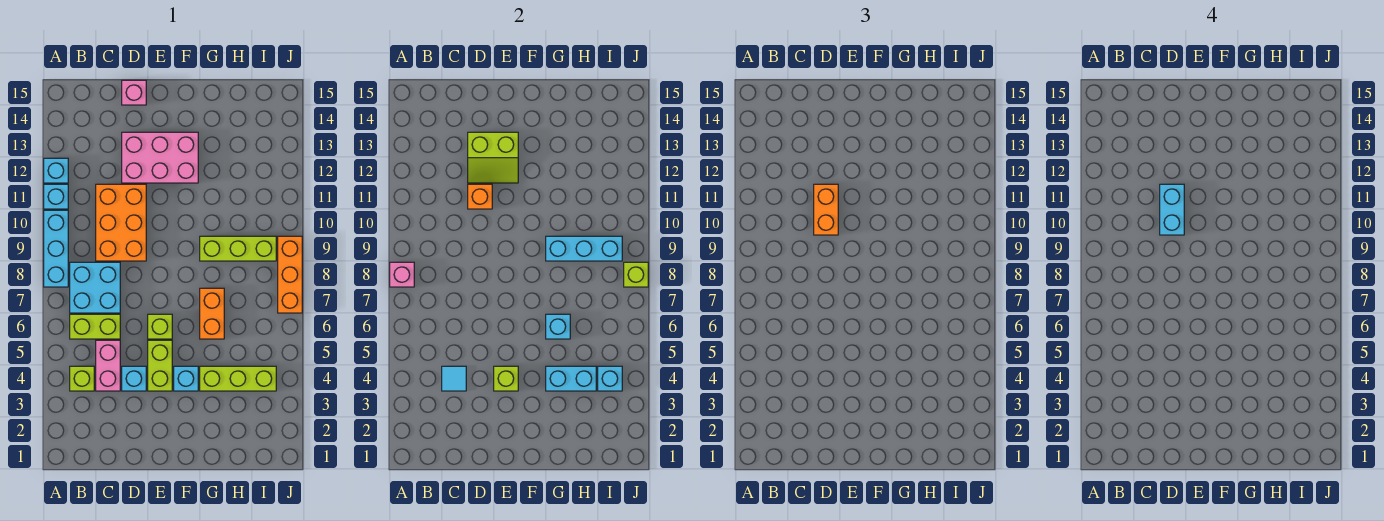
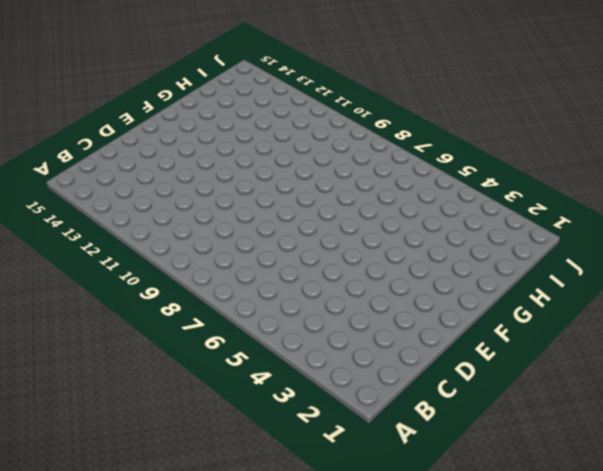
none -> cyan brick A8:A10 level 1
none -> cyan brick A11 level 1
none -> cyan brick A12 level 1
none -> lime brick B4 level 1

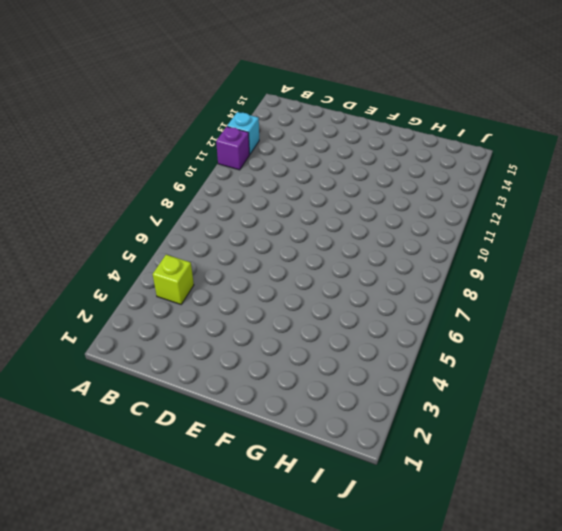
purple brick A11 level 1 -> cyan brick A11 level 1
none -> cyan brick A8:A10 level 1
none -> lime brick B6:C6 level 1
none -> cyan brick B7:C8 level 1
none -> pink brick C4:C5 level 1

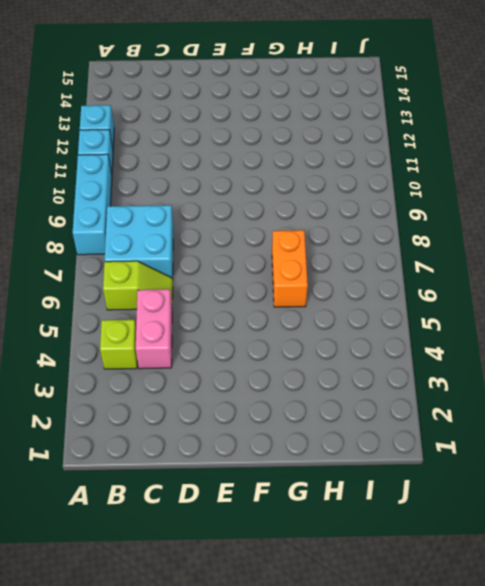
lime slope B6:C6 level 1 top B -> lime brick B6:C6 level 1
none -> orange brick C9:D11 level 1
none -> cyan brick D4 level 1
none -> pink brick D12:F13 level 1
none -> pink brick D15 level 1

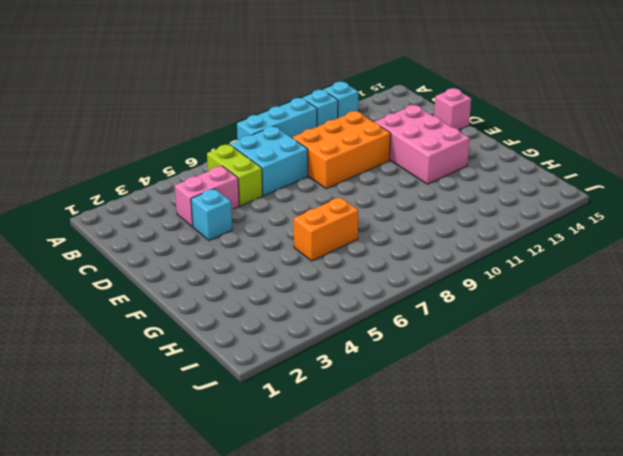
none -> lime brick B4 level 1
none -> lime brick E4:E5 level 1
none -> lime brick E6 level 1
none -> cyan brick F4 level 1

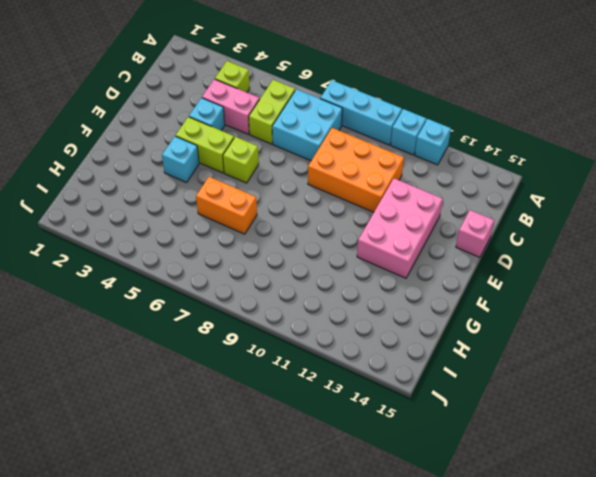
none -> lime brick G4:I4 level 1
none -> lime brick G9:I9 level 1
none -> orange brick J7:J9 level 1
none -> pink brick A8 level 2

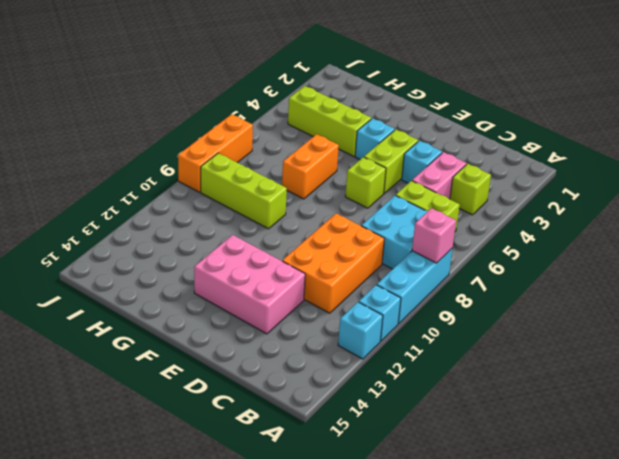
none -> pink brick D15 level 1
none -> cyan tile C4 level 2
none -> orange brick D11 level 2
none -> lime slope D12:E13 level 2 top 13

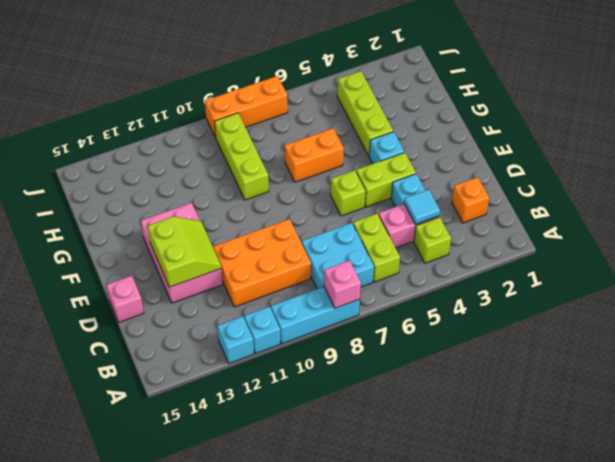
orange brick C2 level 1 -> orange brick D11 level 2
none -> lime brick E4 level 2
none -> cyan brick G4:H4 level 2
none -> cyan brick G6 level 2
none -> cyan brick G9:I9 level 2

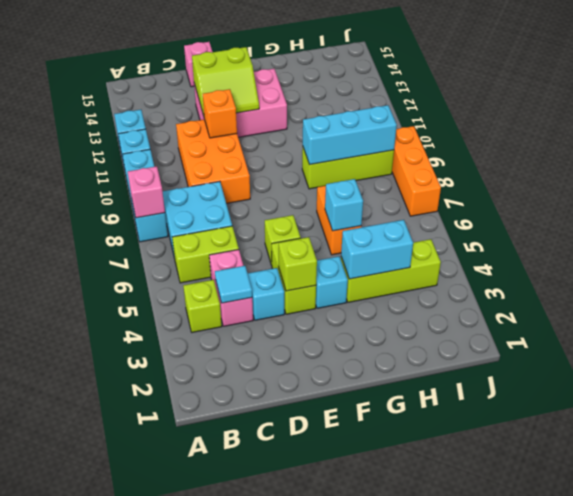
none -> cyan brick I4 level 2
none -> lime brick J8 level 2
none -> orange brick D10:D11 level 3
none -> cyan brick D10:D11 level 4

